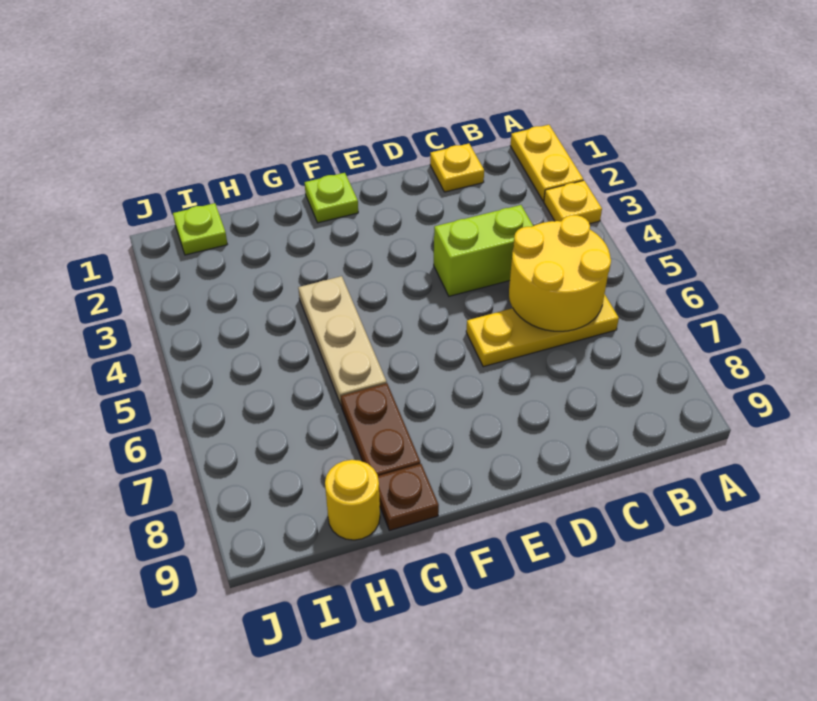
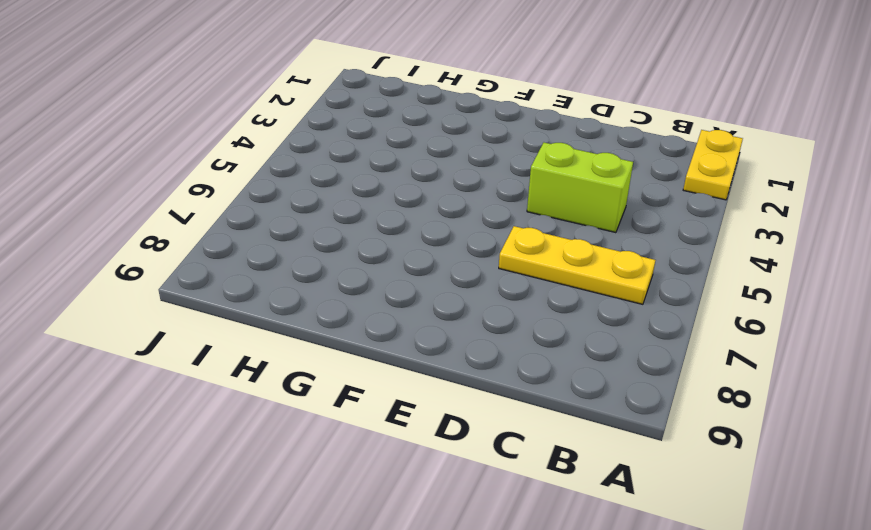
none -> yellow plate A3 level 1
none -> yellow plate C1 level 1
none -> lime plate F1 level 1

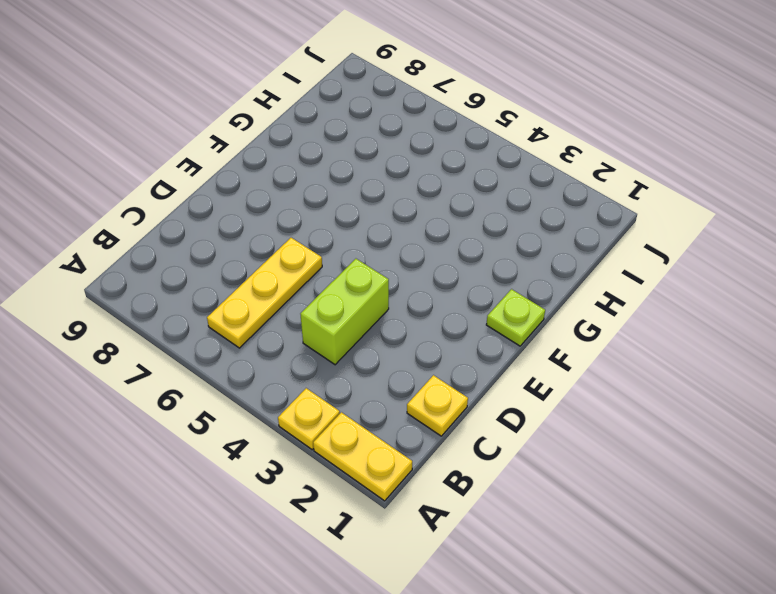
none -> tan plate G4:G6 level 1
none -> brown plate G7:G8 level 1
none -> brown plate G9 level 1

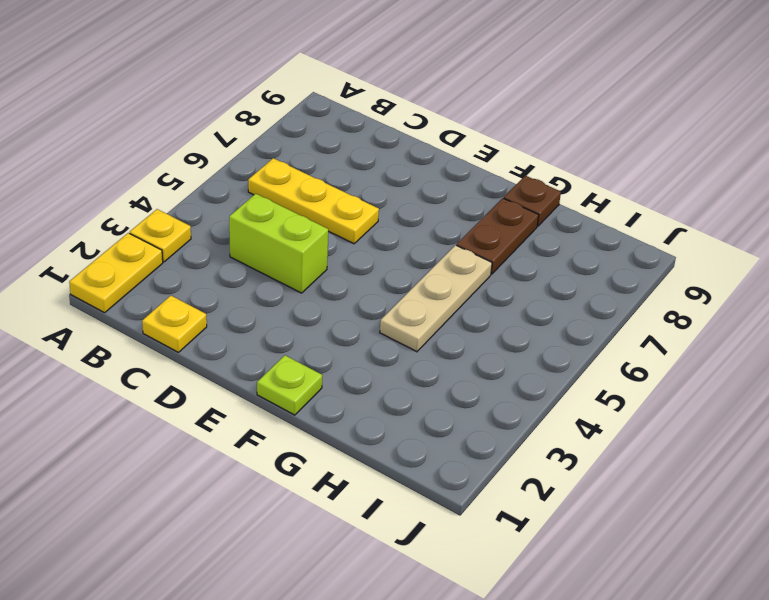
none -> yellow round brick H9 level 1
none -> lime plate I1 level 1
none -> yellow round brick B5:C6 level 2

